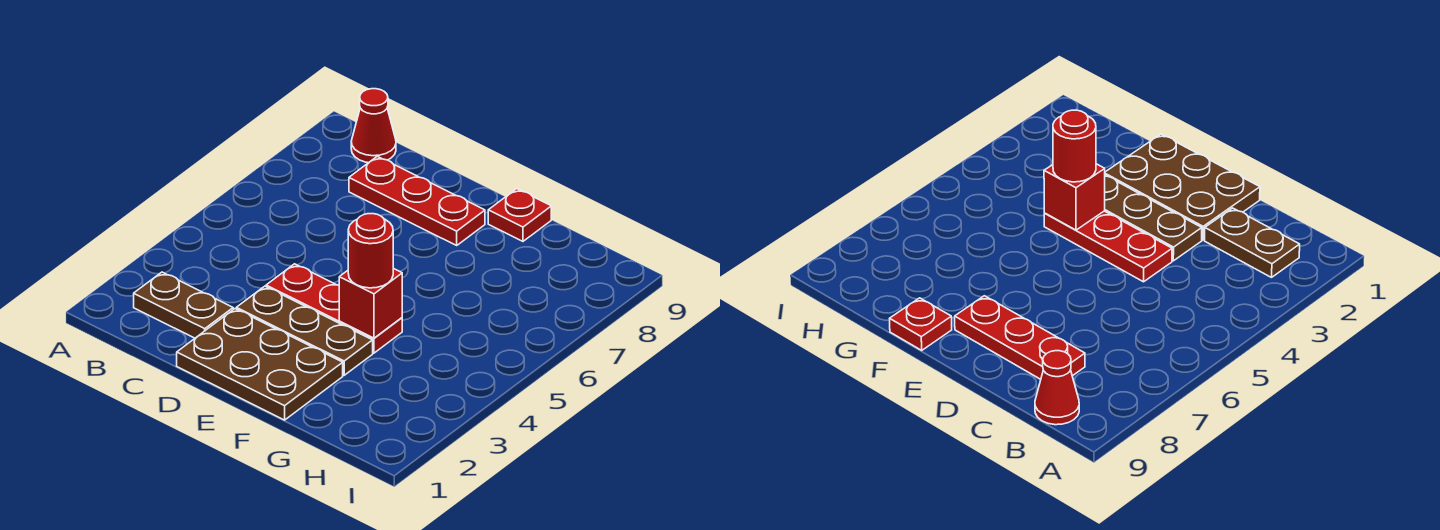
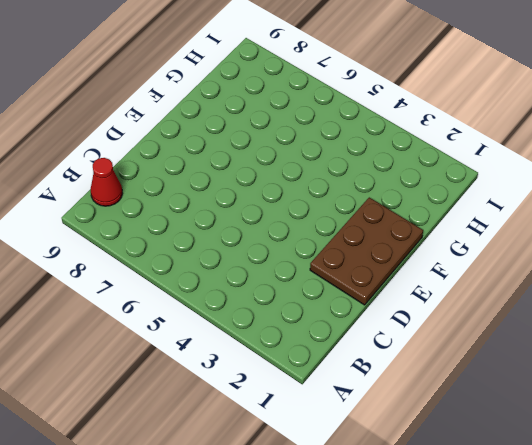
none -> brown plate B2:C2 level 1
none -> red plate C8:E8 level 1

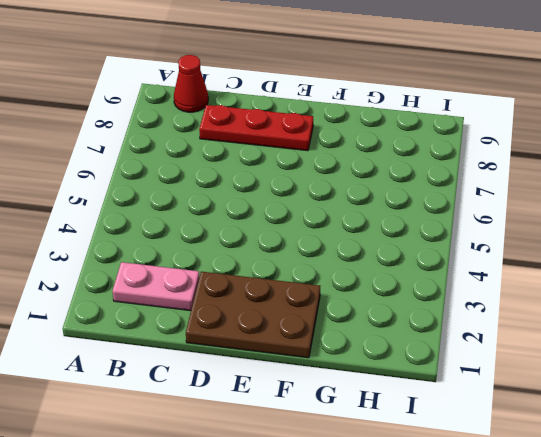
pink plate B2:C2 level 1 -> brown plate B2:C2 level 1
none -> brown plate D3:F3 level 1
none -> red plate D4:F4 level 1

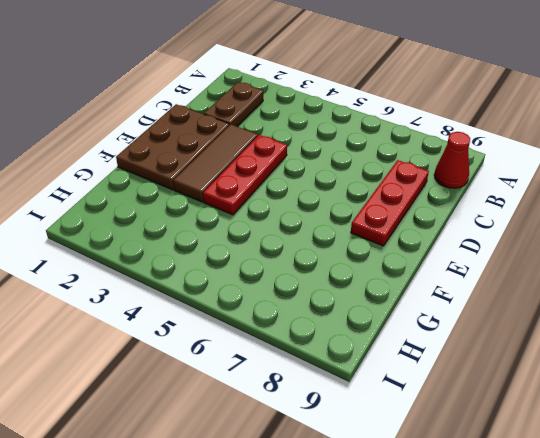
brown tile D3:F3 level 1 -> brown plate D3:F3 level 1
none -> red plate F9 level 1
none -> red brick F4 level 2

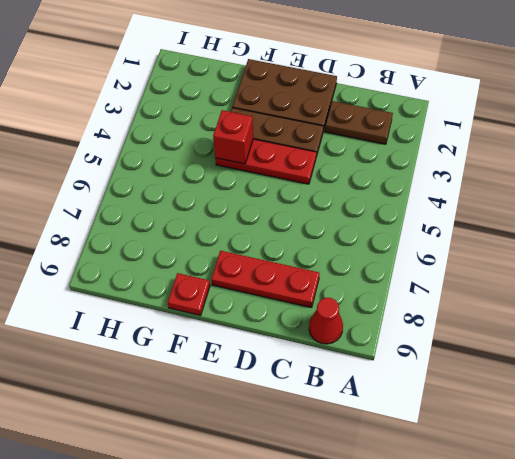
none -> red round brick F4 level 3

